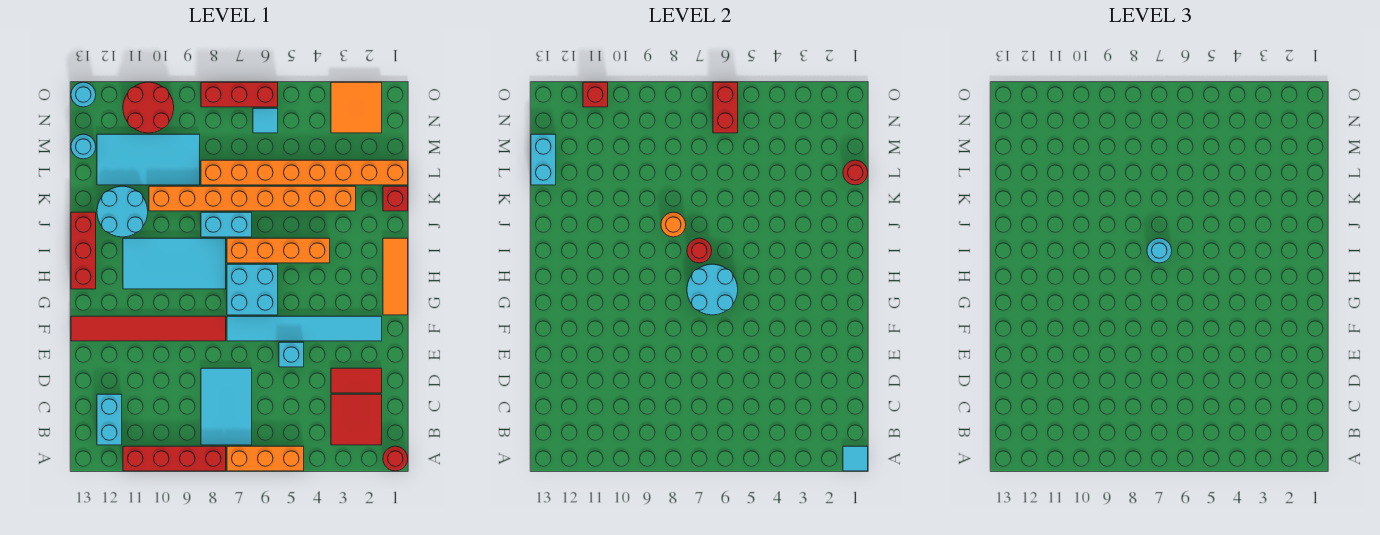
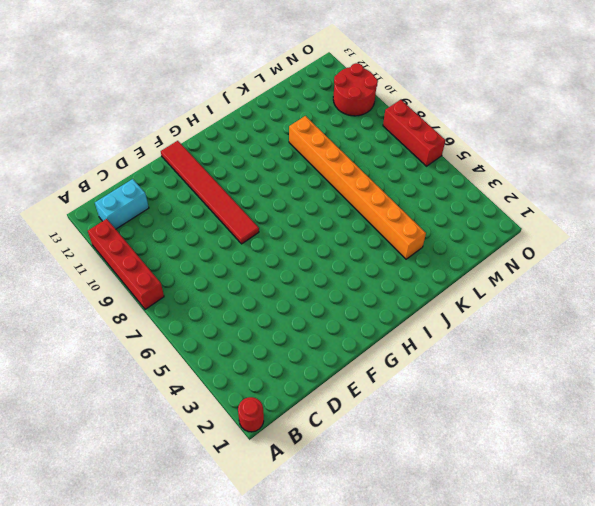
none -> orange brick A5:A7 level 1
none -> red tile B2:C3 level 1
none -> cyan tile B7:D8 level 1
none -> red tile D2:D3 level 1

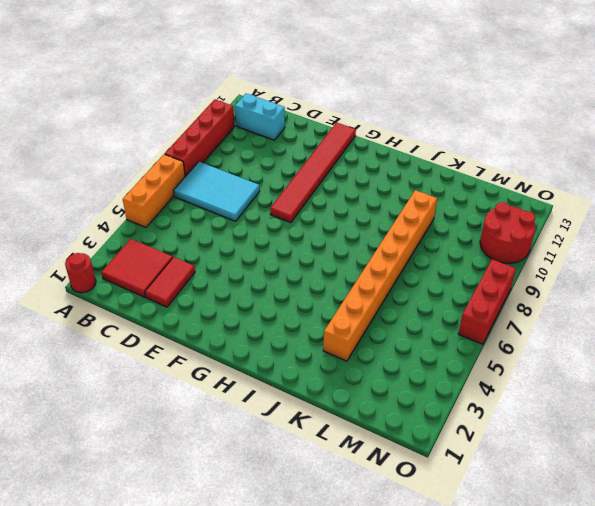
none -> cyan brick E5 level 1
none -> cyan tile F2:F7 level 1
none -> orange tile G1:I1 level 1
none -> cyan brick G6:H7 level 1

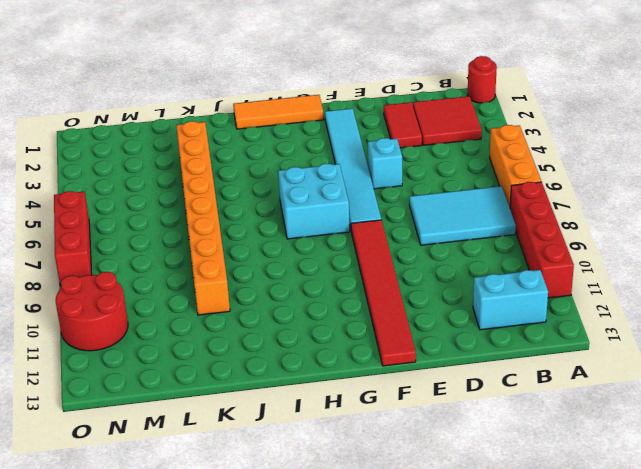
none -> cyan tile H8:I11 level 1
none -> red brick H13:J13 level 1
none -> orange brick I4:I7 level 1
none -> cyan brick J7:J8 level 1

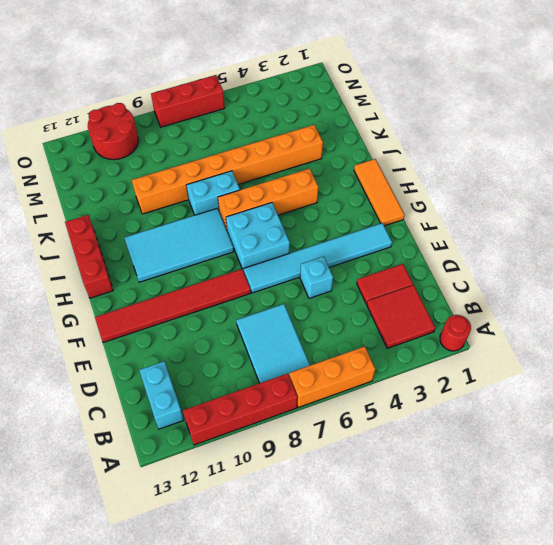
none -> cyan round brick J11:K12 level 1
none -> red brick K1 level 1
none -> orange brick L1:L8 level 1
none -> cyan tile L9:M12 level 1

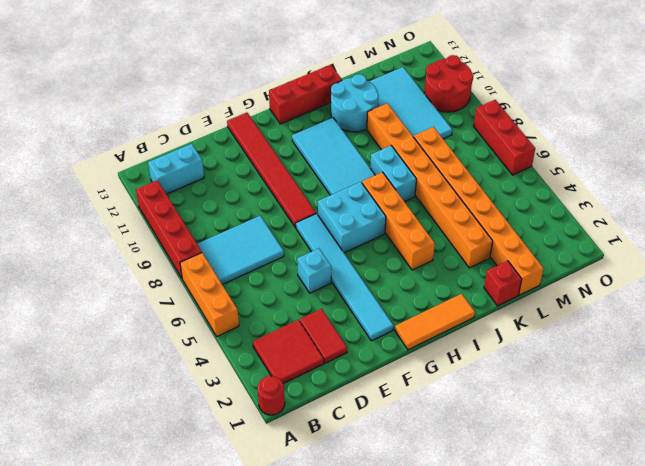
none -> cyan round brick M13 level 1
none -> orange tile N2:O3 level 1
none -> cyan tile N6 level 1
none -> cyan round brick O13 level 1

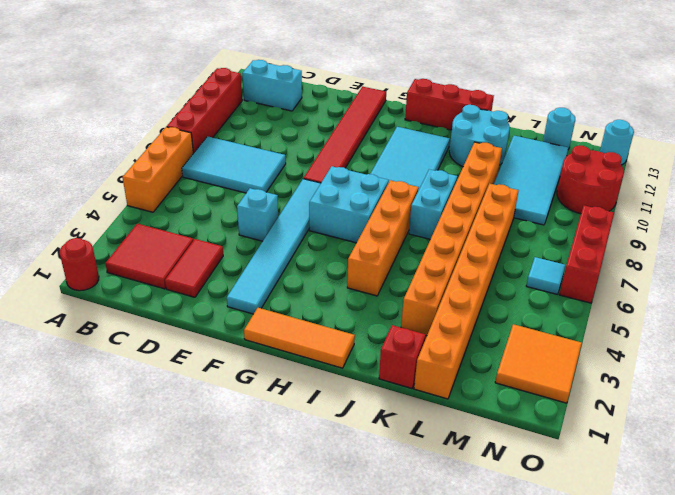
none -> cyan tile A1 level 2
none -> cyan round brick G6:H7 level 2
none -> red round brick I7 level 2
none -> orange round brick J8 level 2

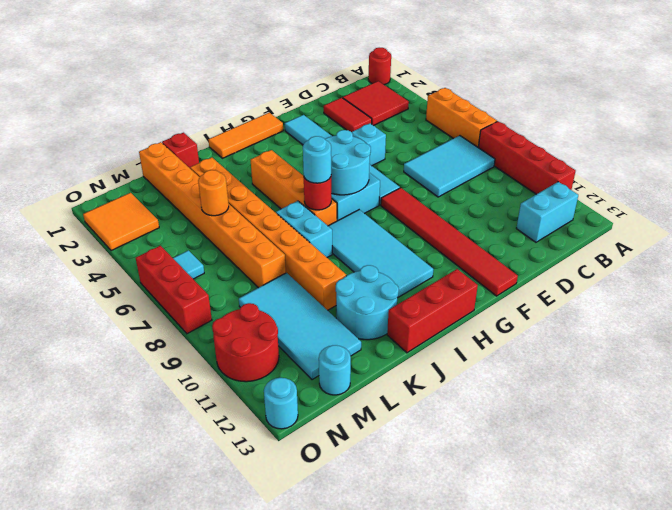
orange round brick L5 level 2 -> orange round brick J8 level 2
none -> cyan tile A1 level 2
none -> red round brick L1 level 2
none -> cyan brick L13:M13 level 2
none -> red brick N6:O6 level 2

